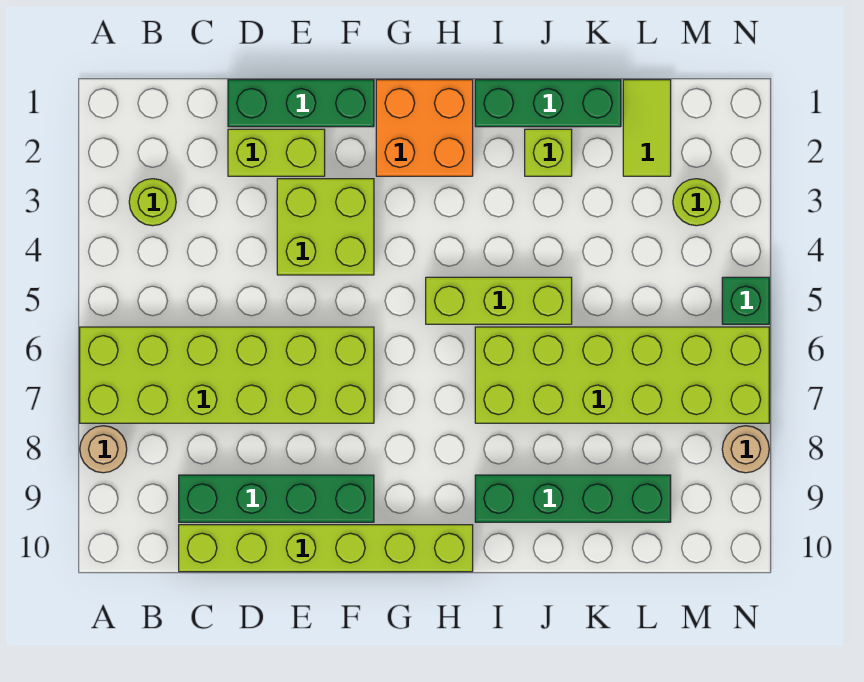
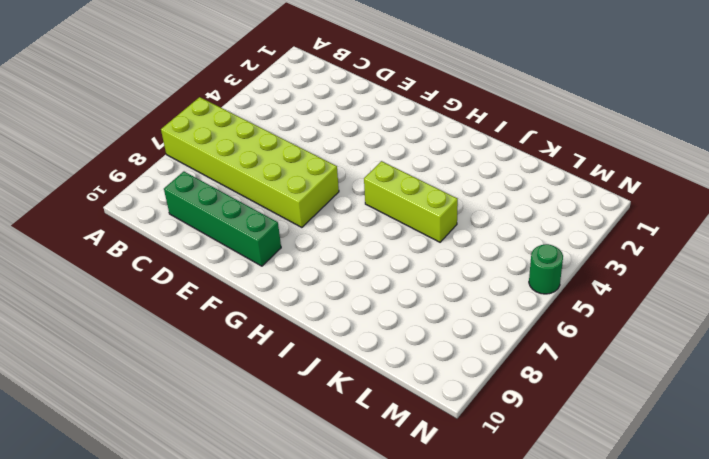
green round brick N5 level 1 -> green brick N5 level 1
none -> tan round brick A8 level 1
none -> lime round brick B3 level 1
none -> lime brick C10:H10 level 1

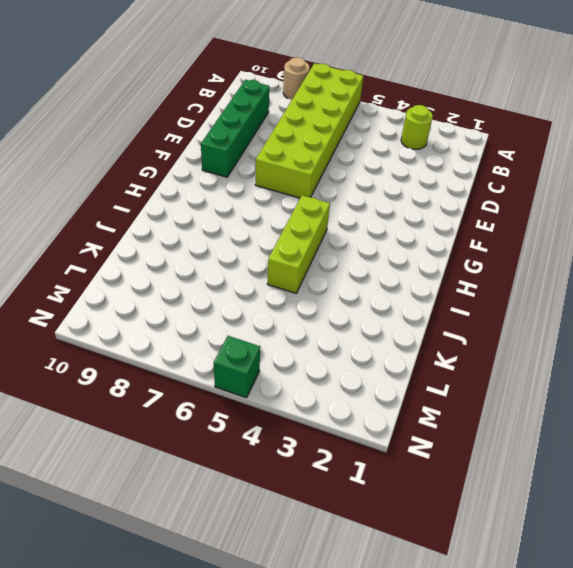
none -> lime brick C10:H10 level 1
none -> green brick D1:F1 level 1
none -> lime brick D2:E2 level 1

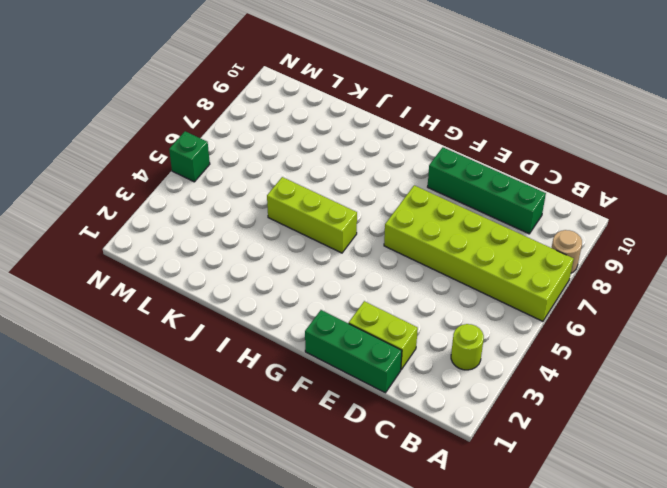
none -> lime brick C10:H10 level 1
none -> lime brick E3:F4 level 1
none -> orange brick G1:H2 level 1

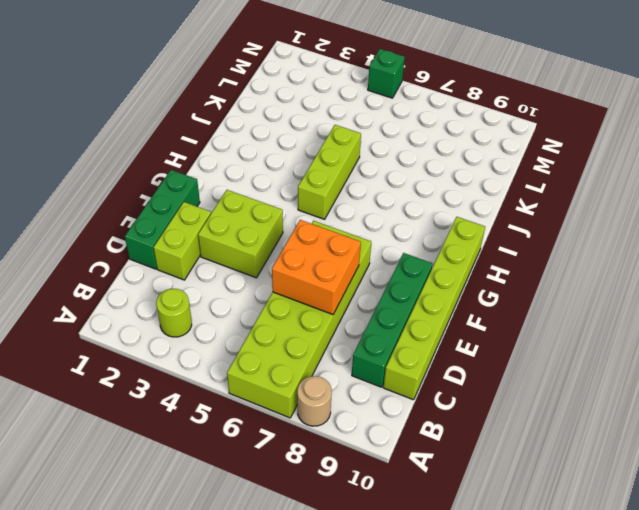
orange brick D6:E7 level 2 -> orange brick G1:H2 level 1
none -> green brick I1:K1 level 1
none -> lime brick I6:N7 level 1
none -> green brick I9:L9 level 1

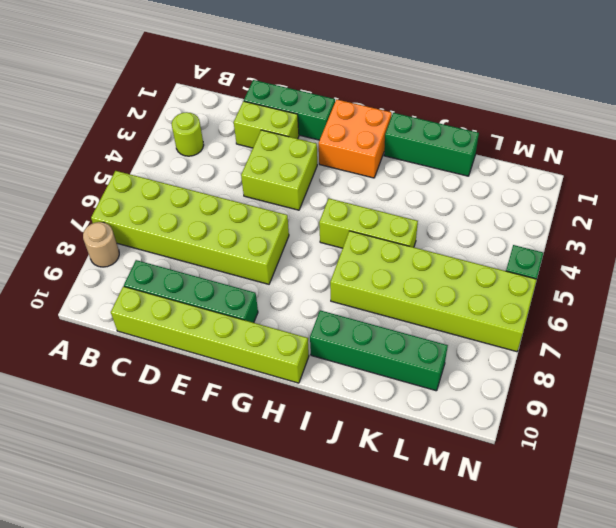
none -> lime brick J2 level 1
none -> lime tile L1:L2 level 1
none -> lime round brick M3 level 1

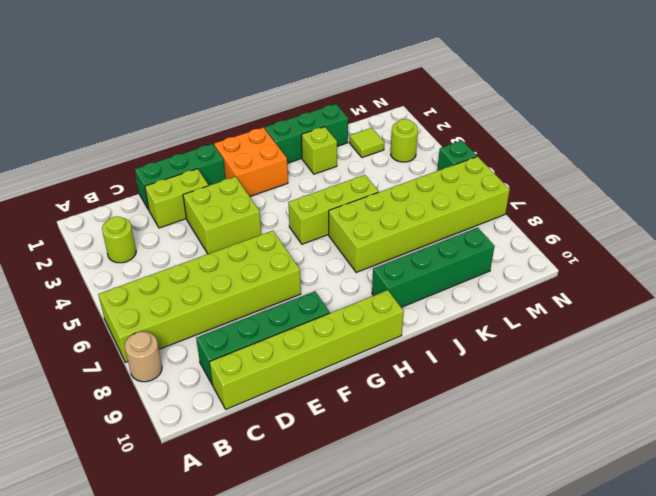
lime tile L2 level 1 -> lime tile L1:L2 level 1
none -> tan round brick N8 level 1

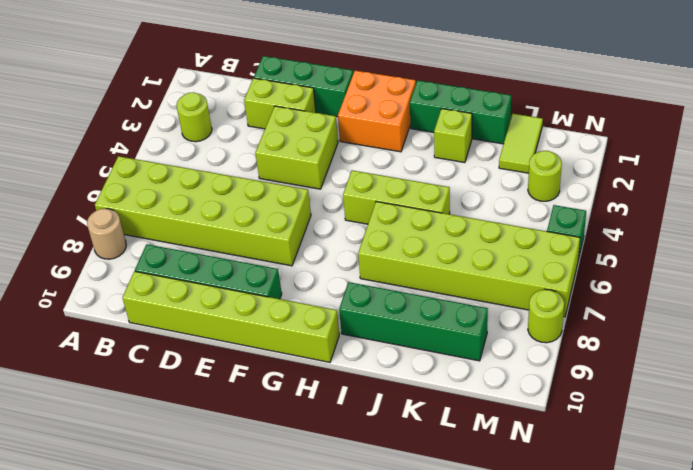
lime round brick N8 level 1 -> tan round brick N8 level 1

